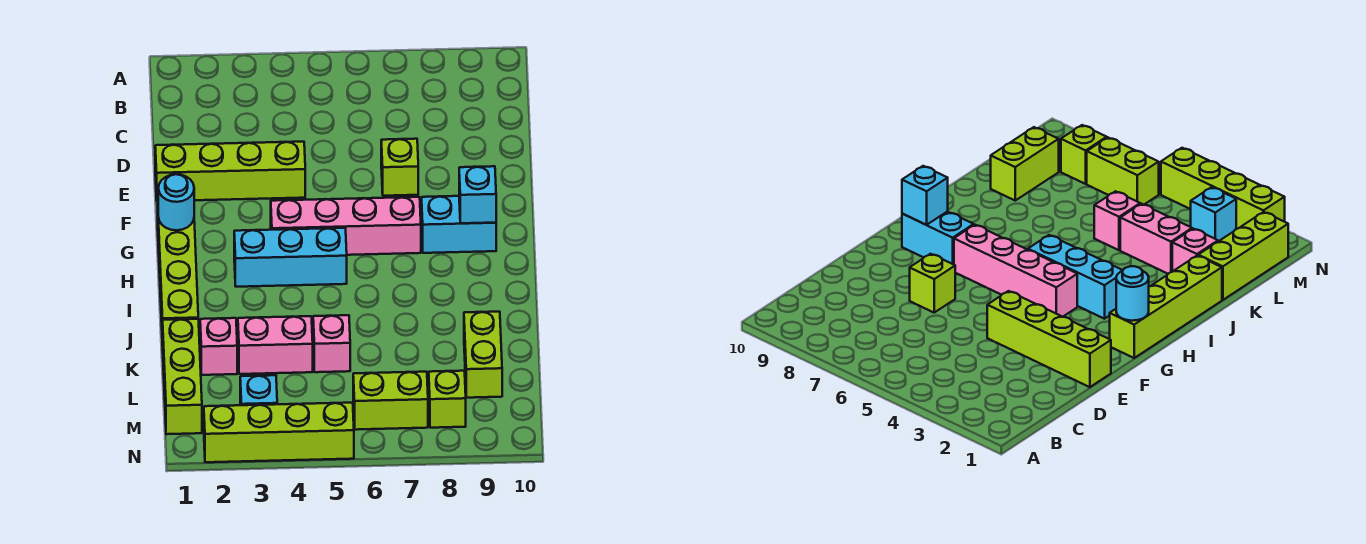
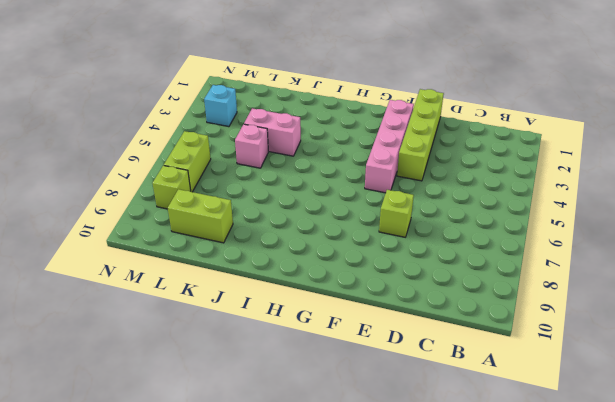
pink brick F2:F5 level 1 -> pink brick G4:G7 level 1
pink brick J4:K4 level 1 -> pink brick K3:K4 level 1
none -> lime brick G1:J1 level 1
none -> cyan brick G8:G9 level 1
none -> cyan brick H3:H5 level 1

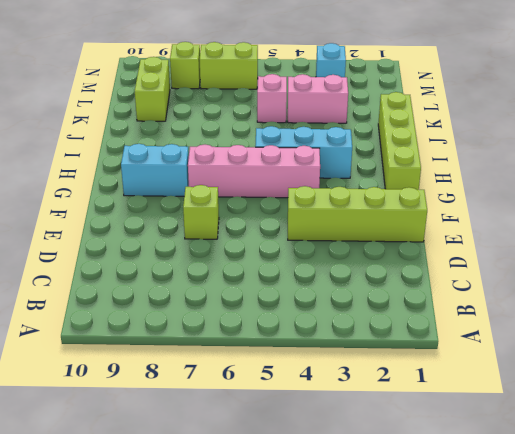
none -> lime brick K1:M1 level 1
none -> pink brick K2 level 1
none -> lime brick N2:N5 level 1

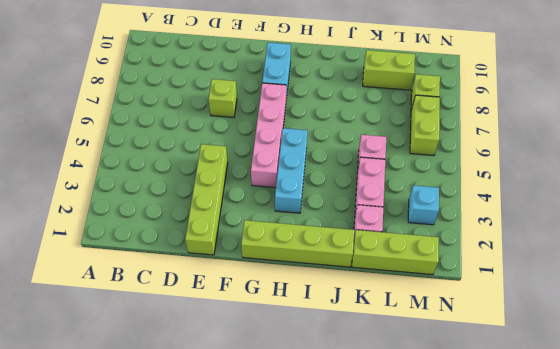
none -> lime brick N2:N5 level 1
none -> cyan round brick G1 level 2
none -> cyan brick G9 level 2

